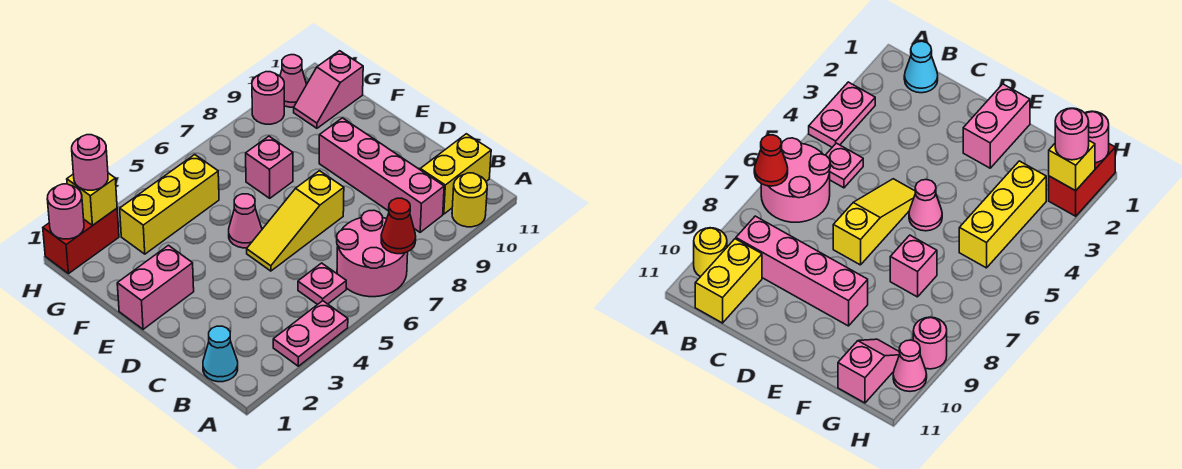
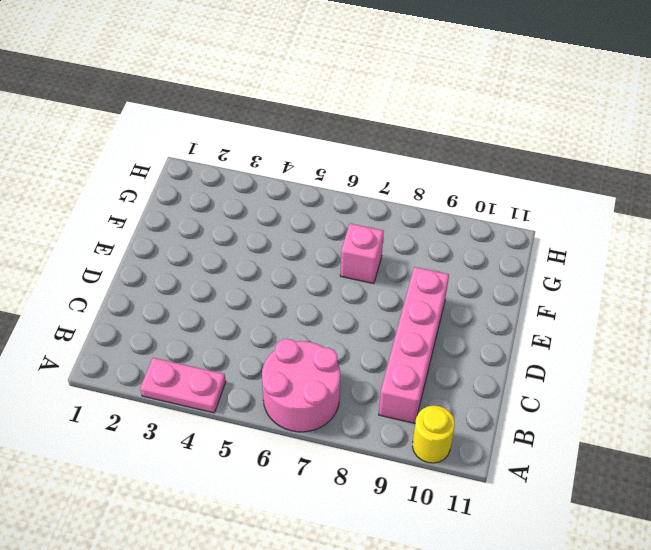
none -> cyan cone B1 level 1
none -> pink plate B5 level 1
none -> yellow brick B10:B11 level 1

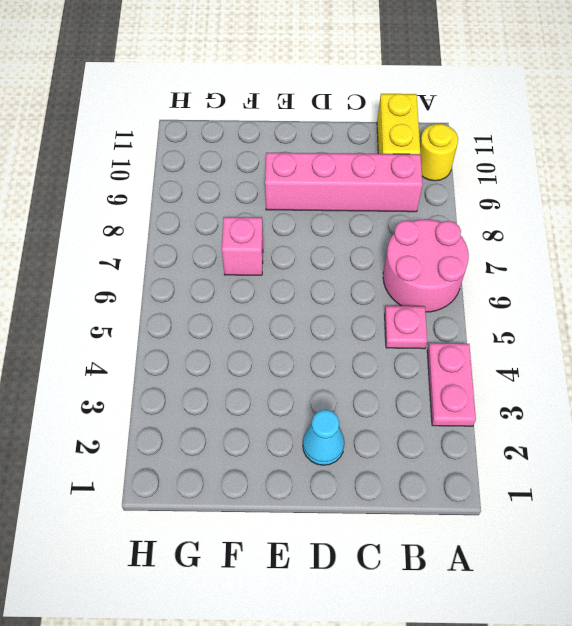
cyan cone D2 level 1 -> cyan cone B1 level 1
none -> yellow slope D5:D7 level 1 top 7
none -> pink brick E1:E2 level 1
none -> pink cone E5 level 1

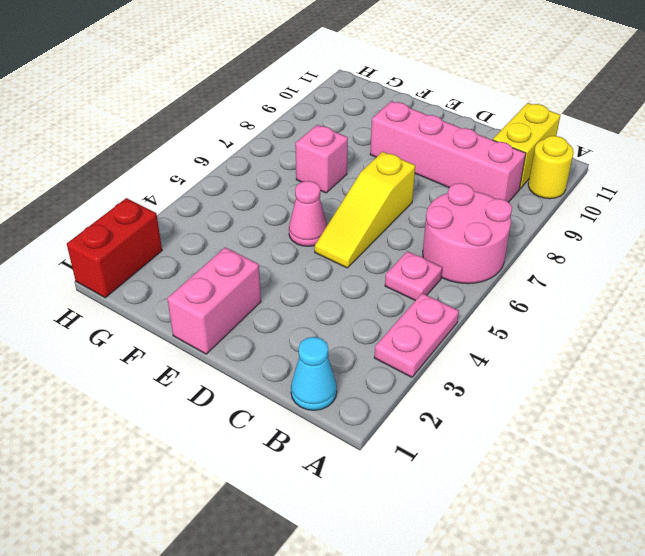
none -> yellow brick G3:G5 level 1
none -> pink slope G10:G11 level 1 top 11
none -> pink round brick H9 level 1

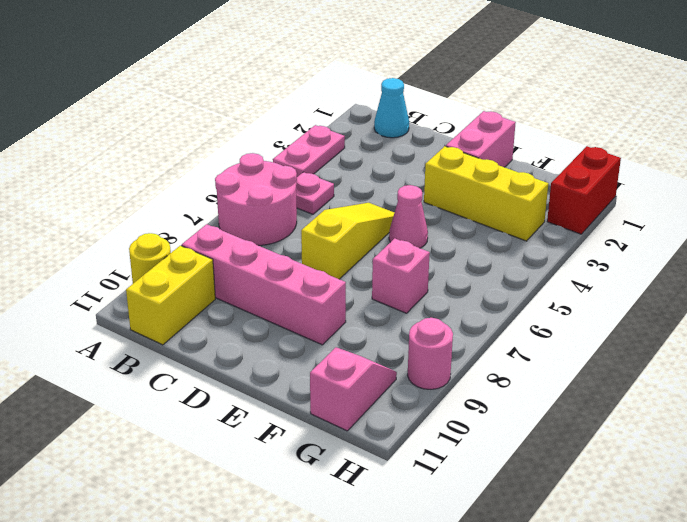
yellow brick E3:G3 level 1 -> yellow brick G3:G5 level 1
none -> pink cone H10 level 1
none -> red cone A7 level 2
none -> pink round brick H1 level 2

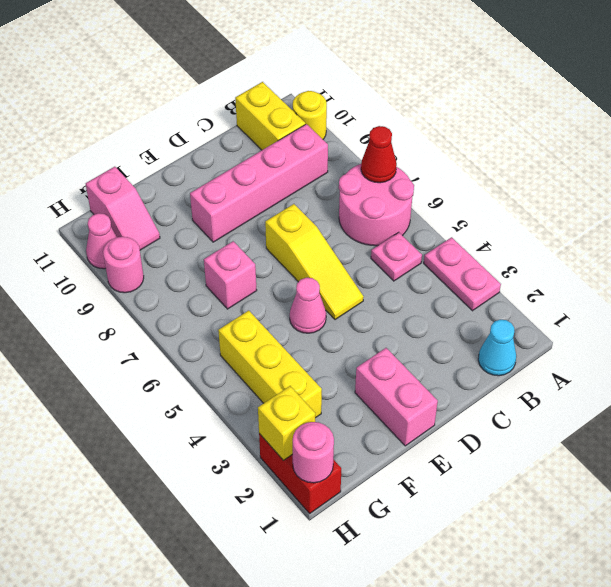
none -> pink round brick H2 level 3

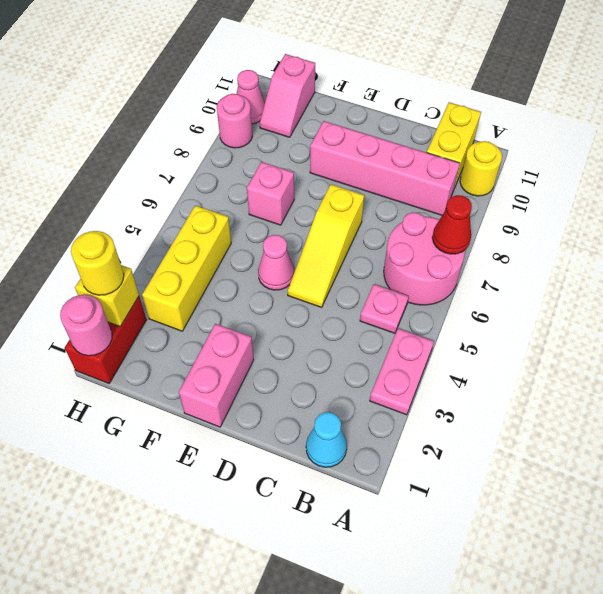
yellow round brick H2 level 3 -> pink round brick H2 level 3

